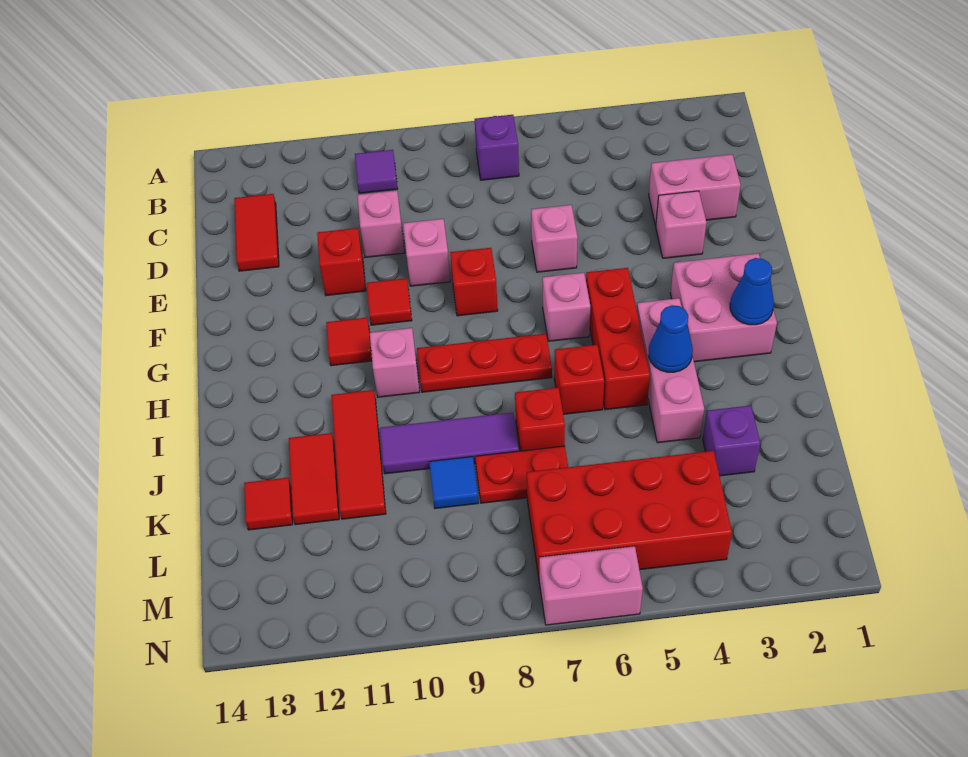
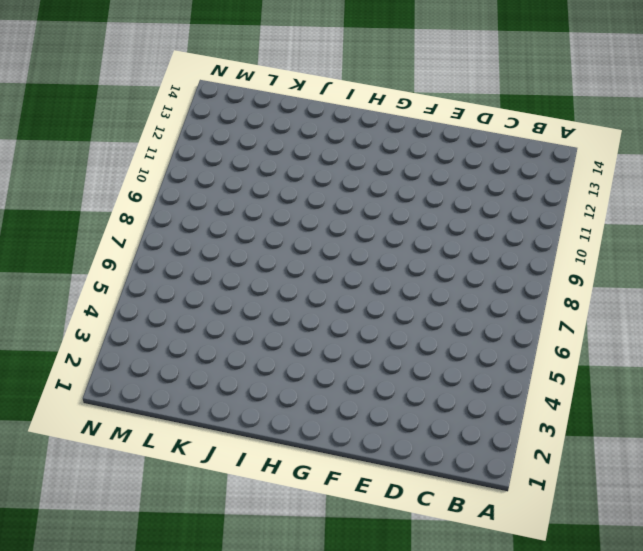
none -> purple brick B7 level 1
none -> purple tile B10 level 1
none -> red tile C13:D13 level 1
none -> pink brick D2:D3 level 1

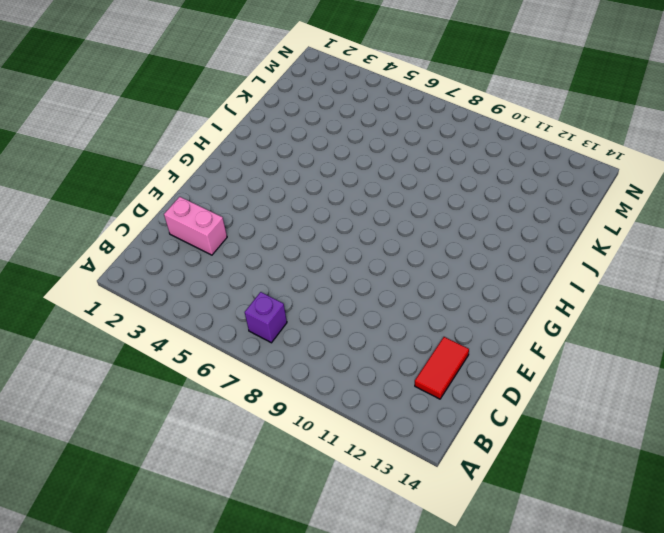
none -> purple tile B10 level 1
none -> pink brick D10 level 1
none -> pink brick E3 level 1
none -> pink brick E6 level 1

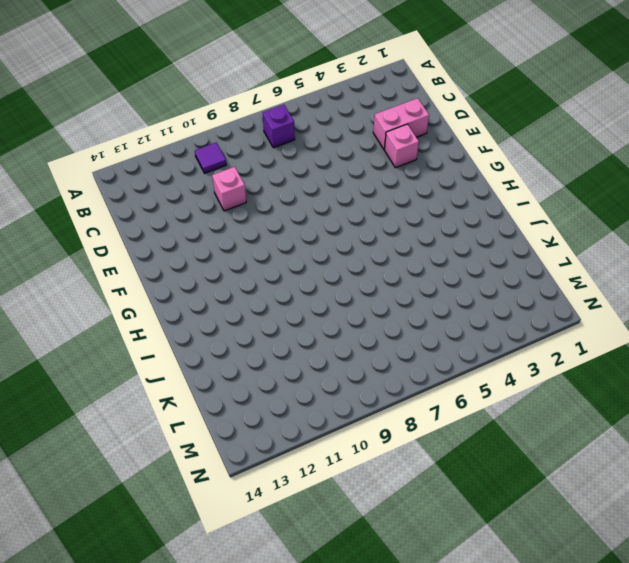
none -> red tile C13:D13 level 1
none -> pink brick E6 level 1
none -> pink brick E9 level 1
none -> red brick E11 level 1

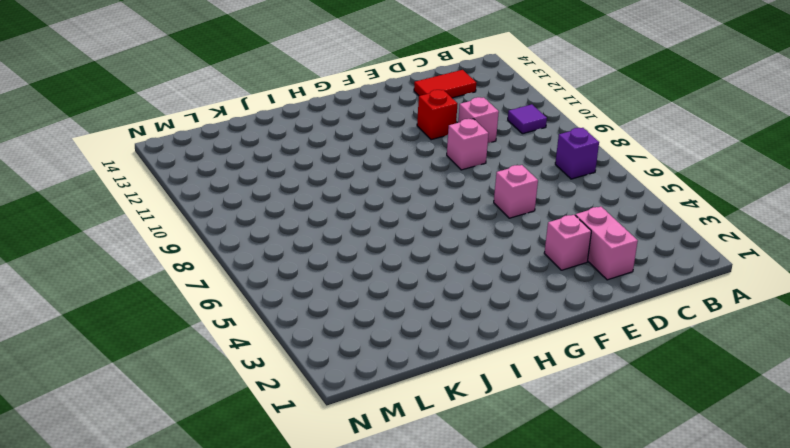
none -> red brick F8 level 1
none -> red tile F10 level 1
none -> pink brick G2:H3 level 1
none -> red brick G5:I5 level 1

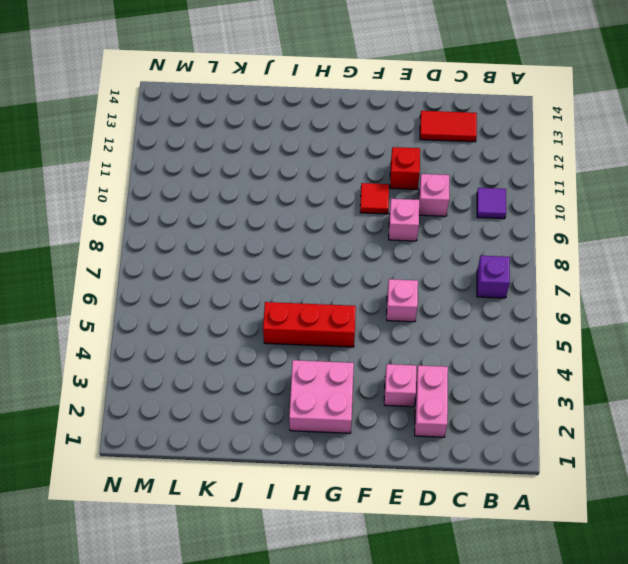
none -> red brick F8 level 1
none -> pink brick G6 level 1
none -> red tile G11 level 1
none -> pink brick H4:J4 level 1

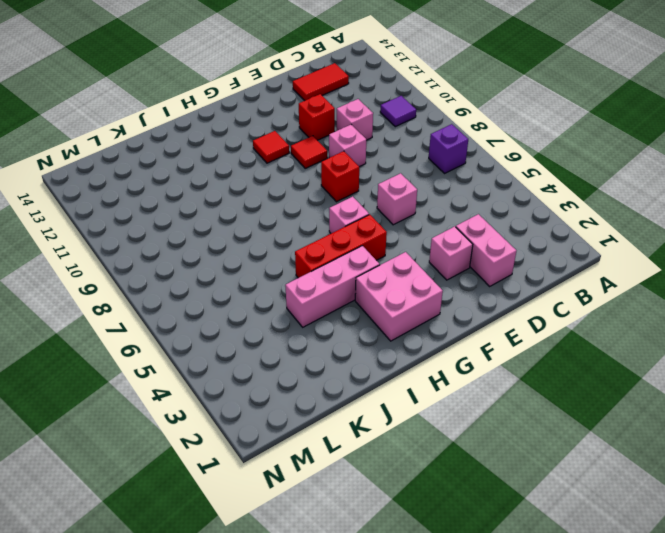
none -> red plate H7:H9 level 1
none -> pink brick H10 level 1
none -> red brick I6 level 1
none -> red tile I11:K11 level 1

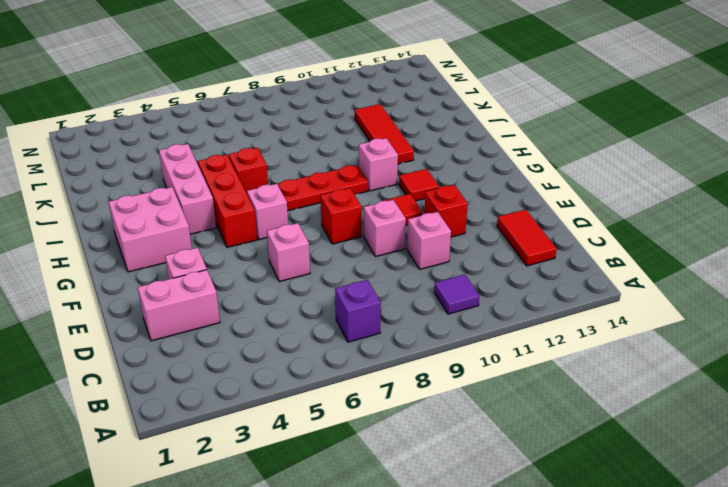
none -> red brick J7 level 1
none -> purple tile J8:J10 level 1
none -> red tile J12:K12 level 1
none -> purple brick K3 level 1

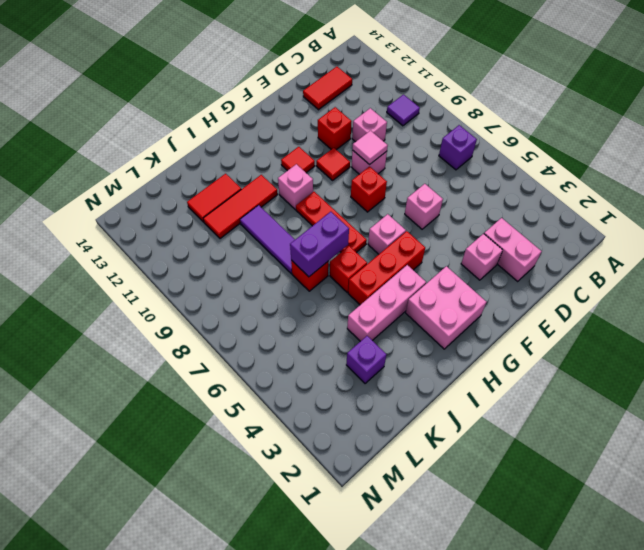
pink tile E9 level 2 -> none
purple brick I7:J7 level 2 -> none
none -> red plate K7:K8 level 1
none -> blue tile K9 level 1
none -> red tile K13 level 1
none -> red brick L4:M7 level 1

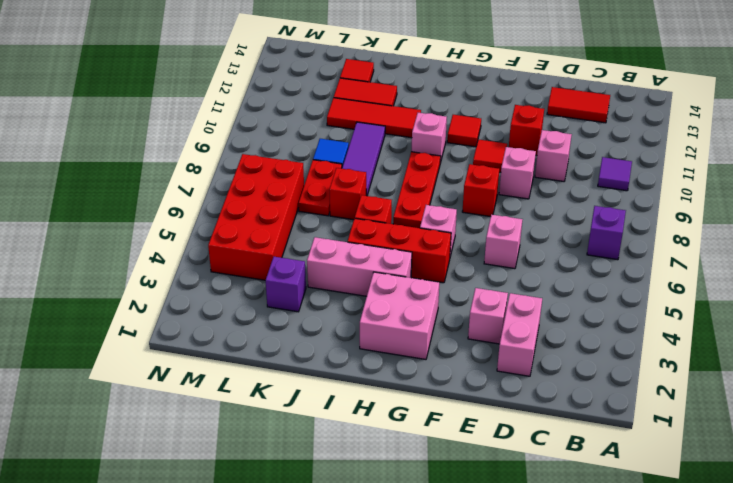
none -> pink brick N6:N7 level 1
none -> blue cone H2 level 2
none -> blue cone I4 level 2

